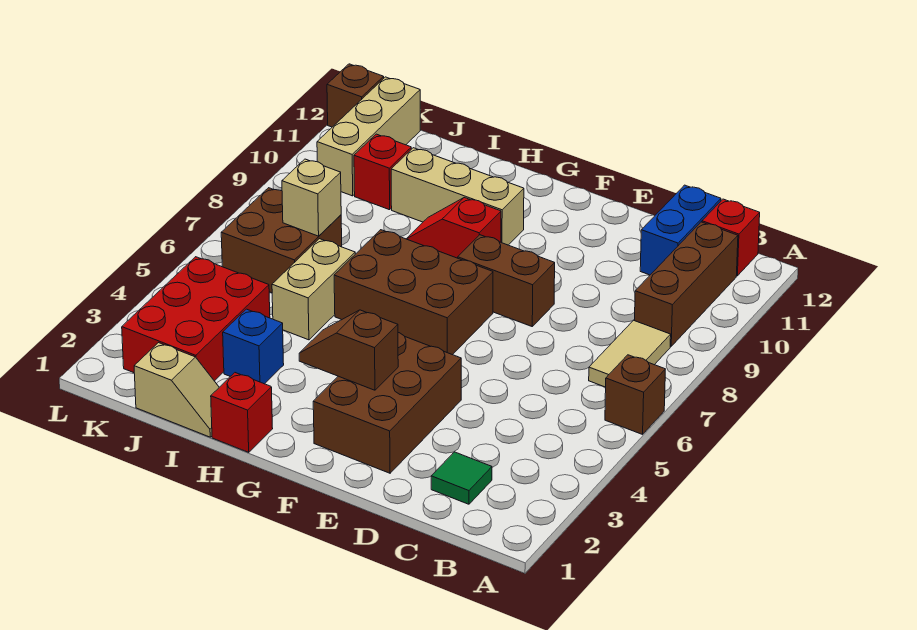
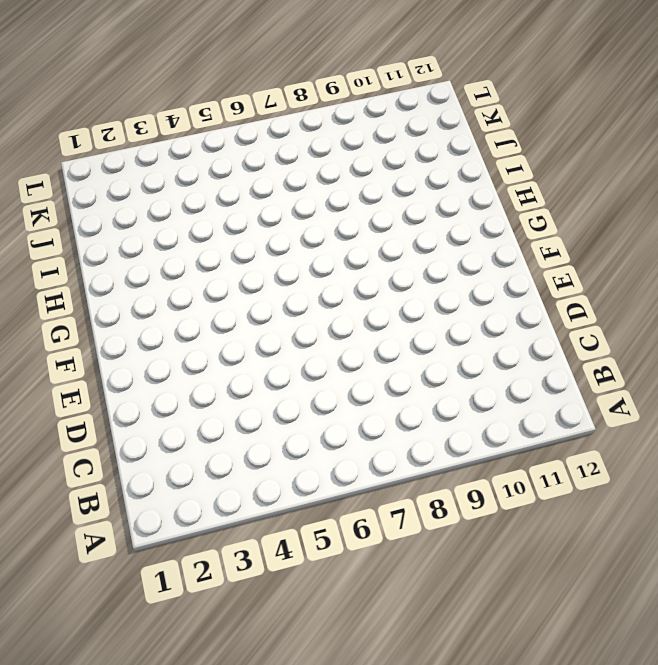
none -> brown brick A6 level 1
none -> tan tile B7:B8 level 1
none -> brown brick B9:B11 level 1

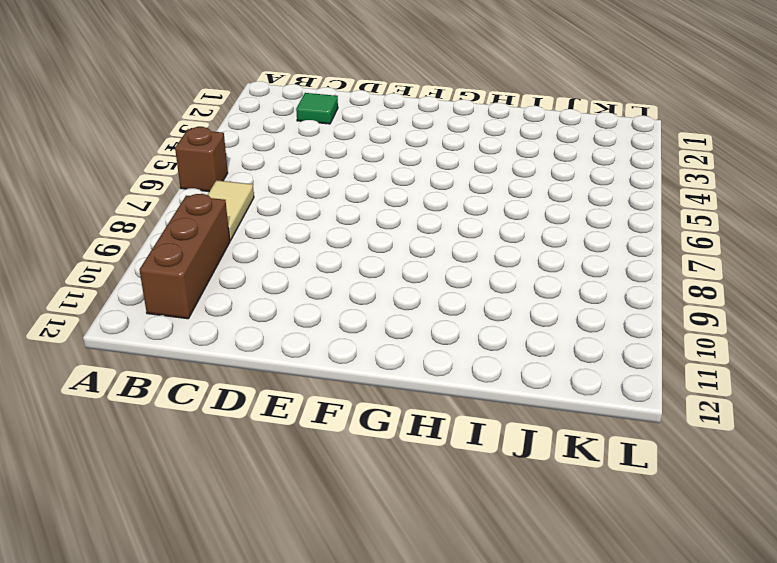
none -> red brick B12 level 1
none -> blue brick C11:C12 level 1
none -> brown brick E2:F4 level 1

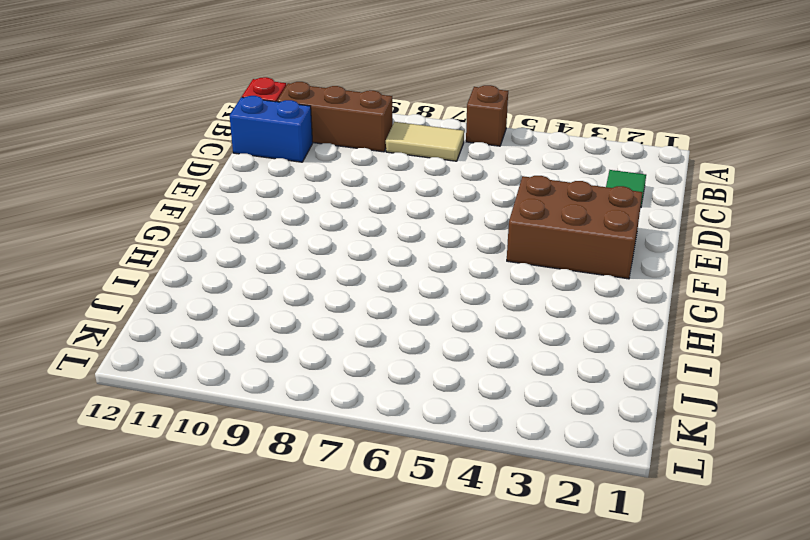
none -> brown brick E8:F8 level 1
none -> brown brick F6:H7 level 1
none -> red slope G9:H9 level 1 top G

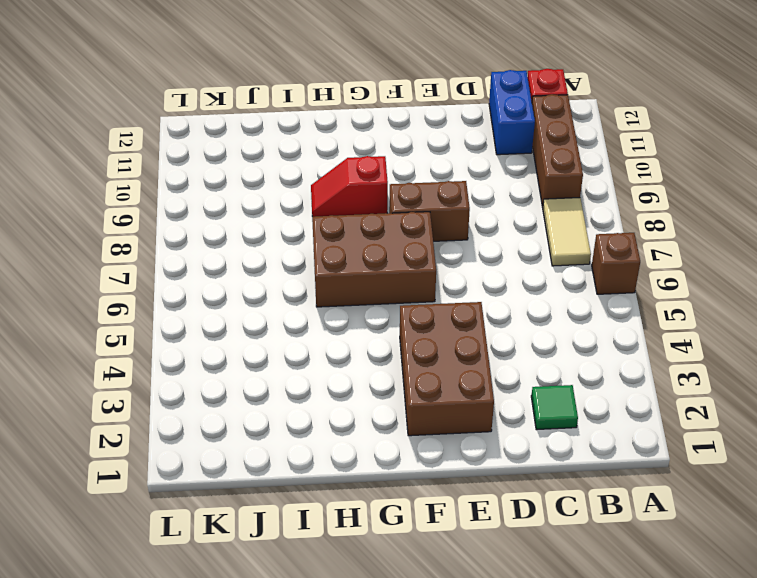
none -> tan brick G10:I10 level 1
none -> red brick H1 level 1
none -> tan slope I1:J1 level 1 top J

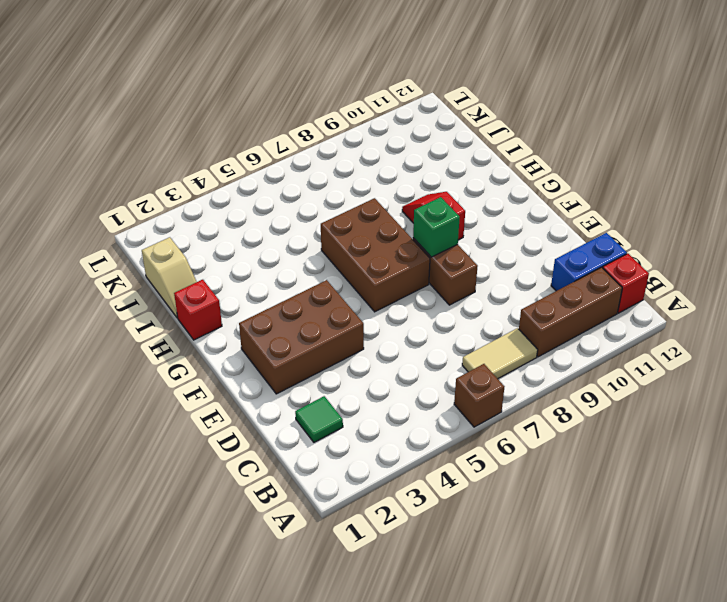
green brick F8 level 2 -> none
none -> tan brick G10:I10 level 1
none -> blue brick I3 level 1
none -> tan brick I5:I6 level 1

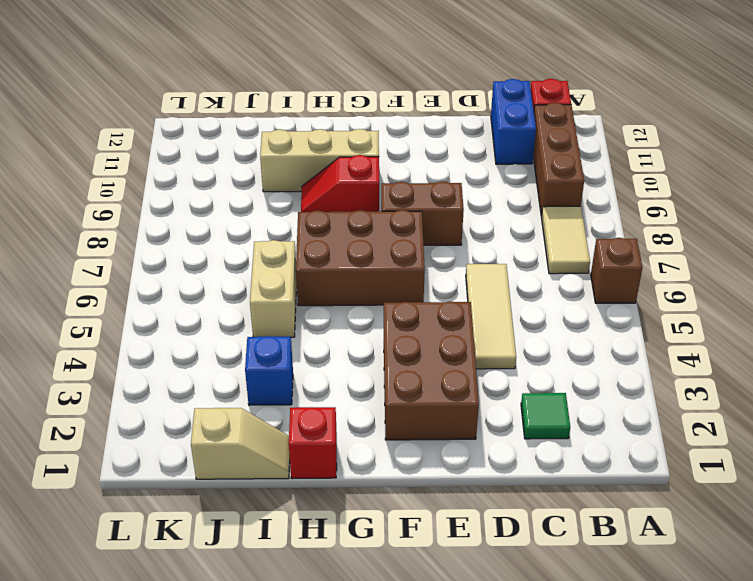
tan tile D4:D6 level 1 -> none
none -> red brick J2:K4 level 1
none -> brown brick J6:K7 level 1
none -> red brick J10 level 1

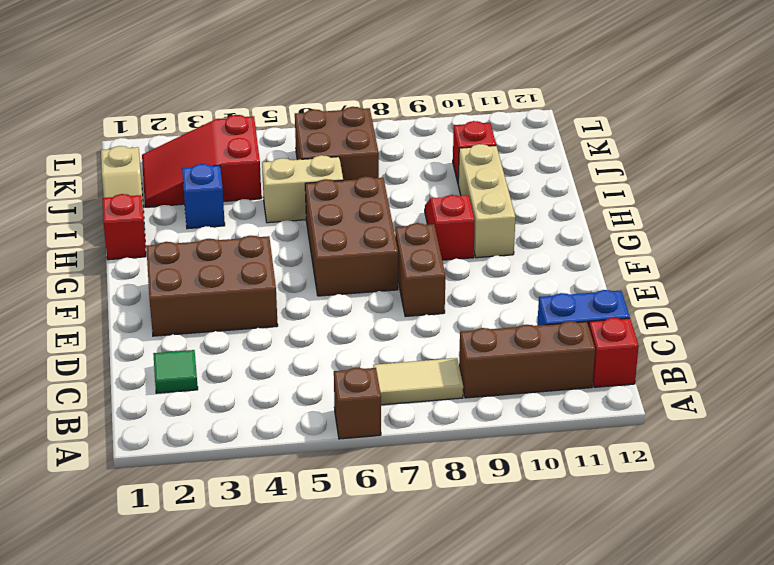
red slope J2:K4 level 1 top 4 -> red brick J2:K4 level 1
none -> tan brick K10:K12 level 1
none -> brown brick L12 level 1
none -> brown slope F3:G3 level 2 top F

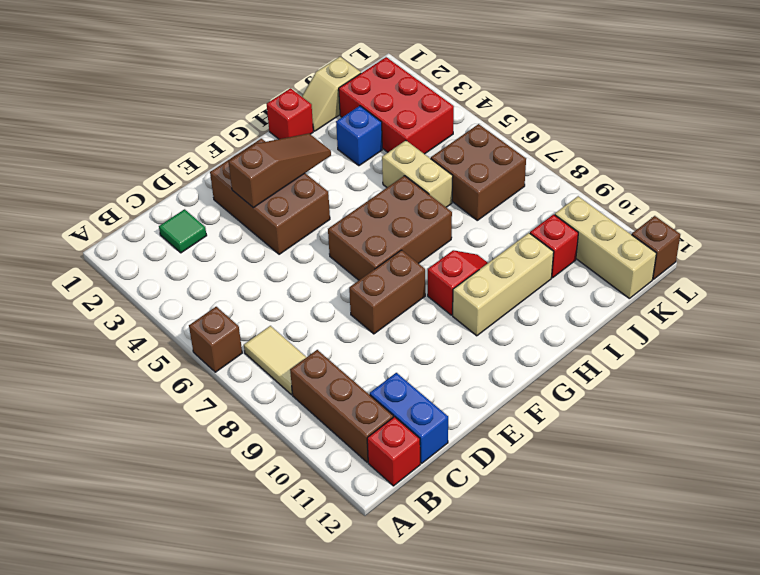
brown slope E3:G3 level 2 top E -> brown slope F3:G3 level 2 top F
none -> tan brick J7 level 2

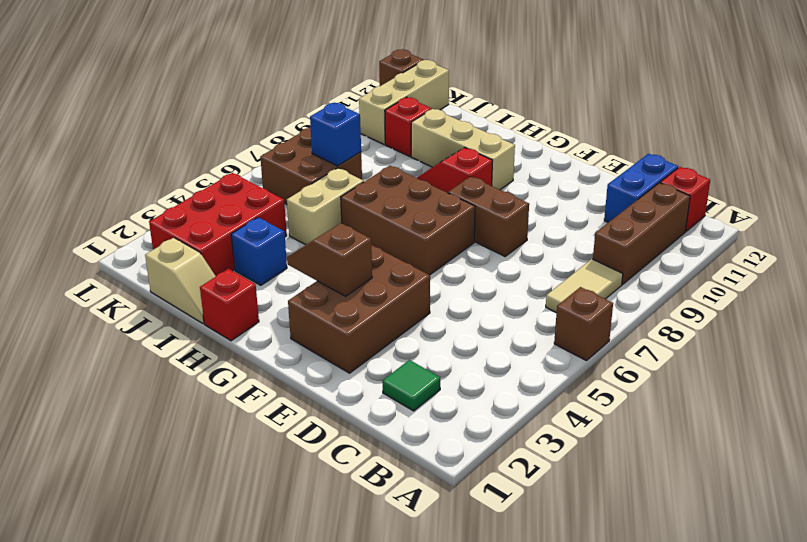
blue brick J7 level 2 -> tan brick J7 level 2

